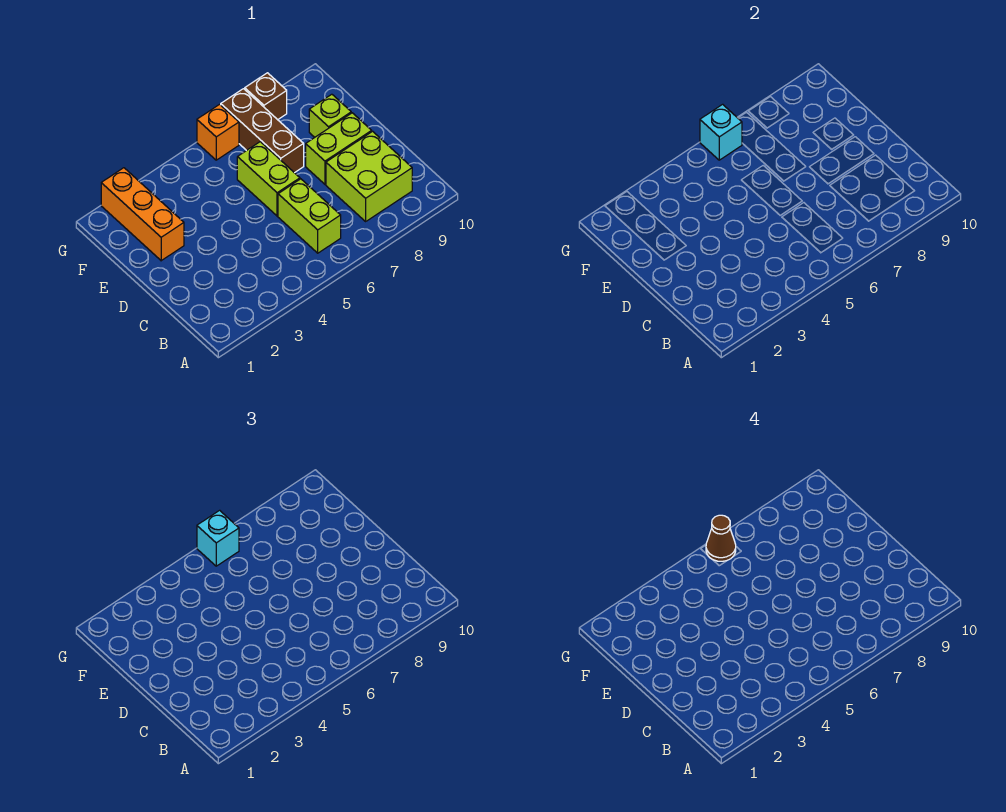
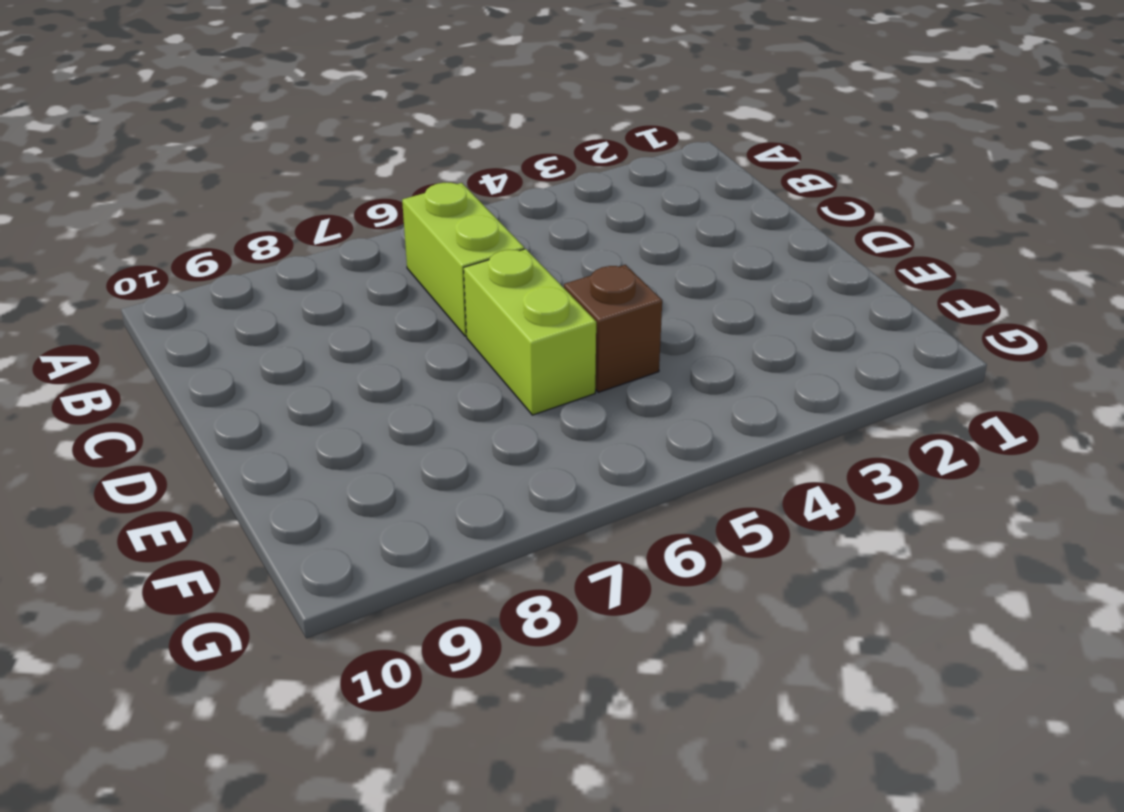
brown brick E5 level 1 -> brown brick G8 level 1
none -> lime brick B8:C9 level 1
none -> lime brick D8:D9 level 1
none -> orange brick E2:G2 level 1

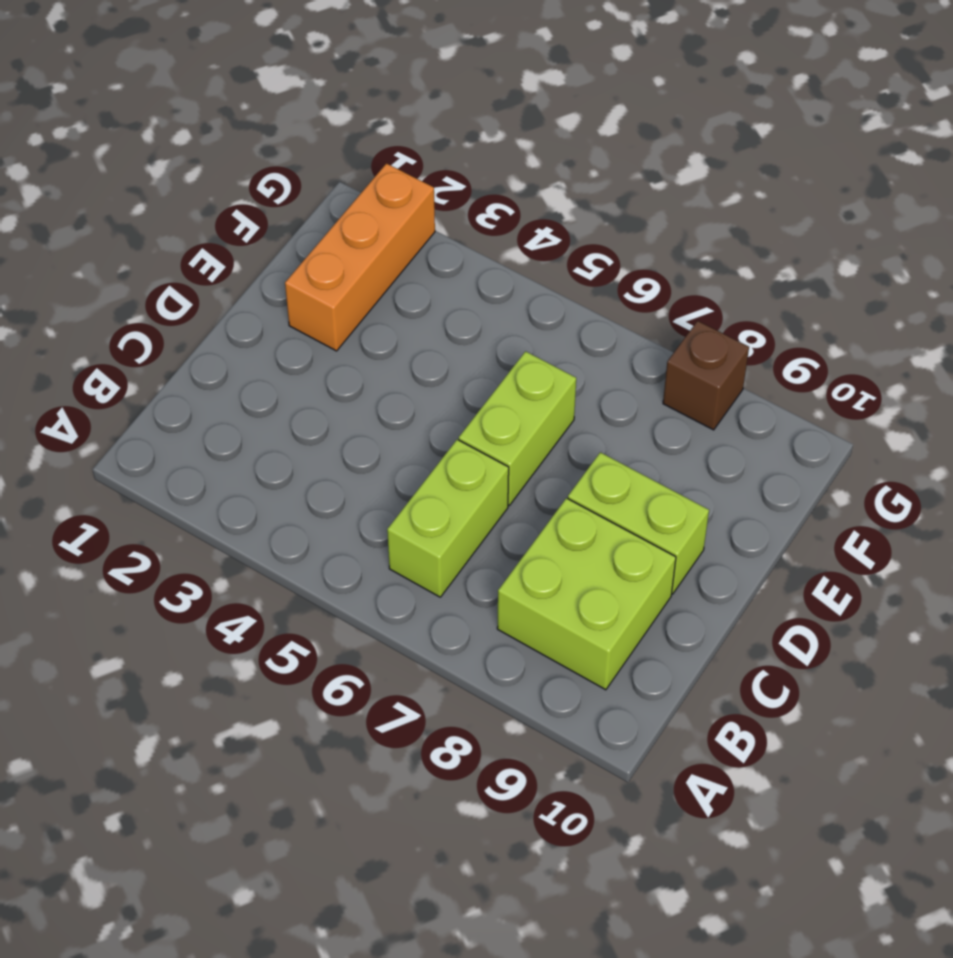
none -> brown brick E7:G7 level 1
none -> lime brick E9 level 1
none -> orange brick G6 level 1

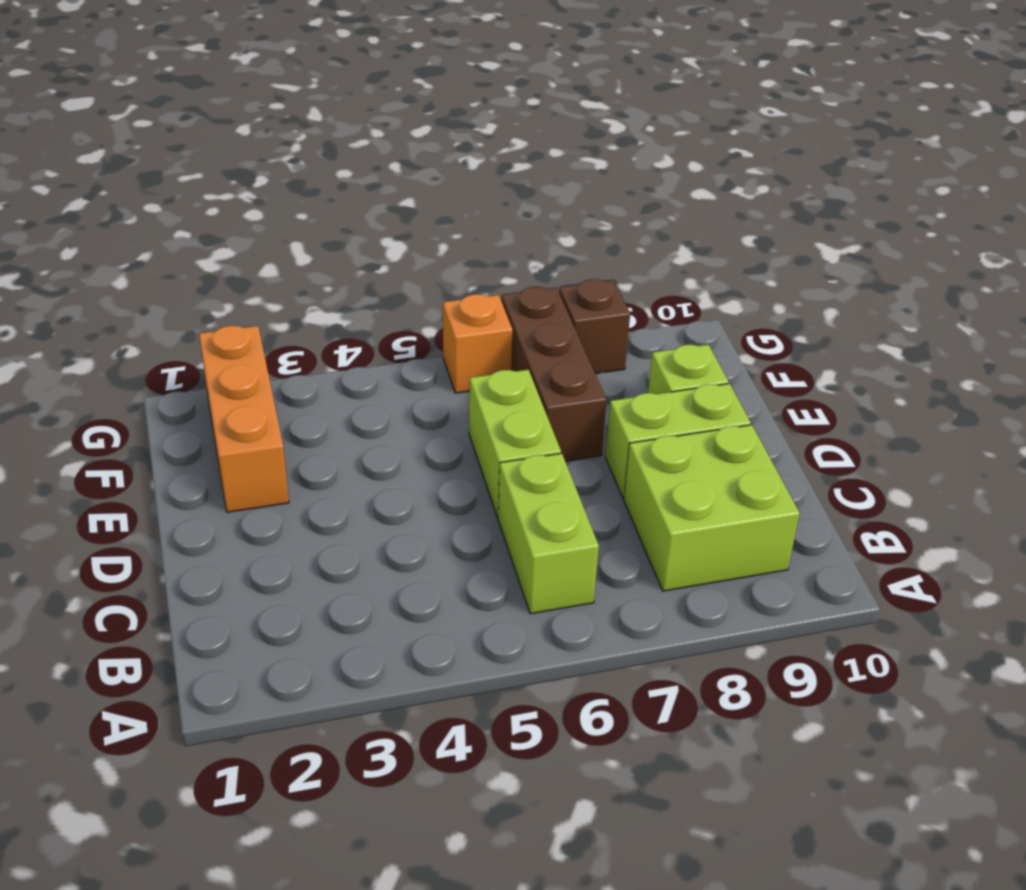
none -> cyan brick G6 level 2
none -> cyan brick G6 level 3
none -> brown cone G6 level 4

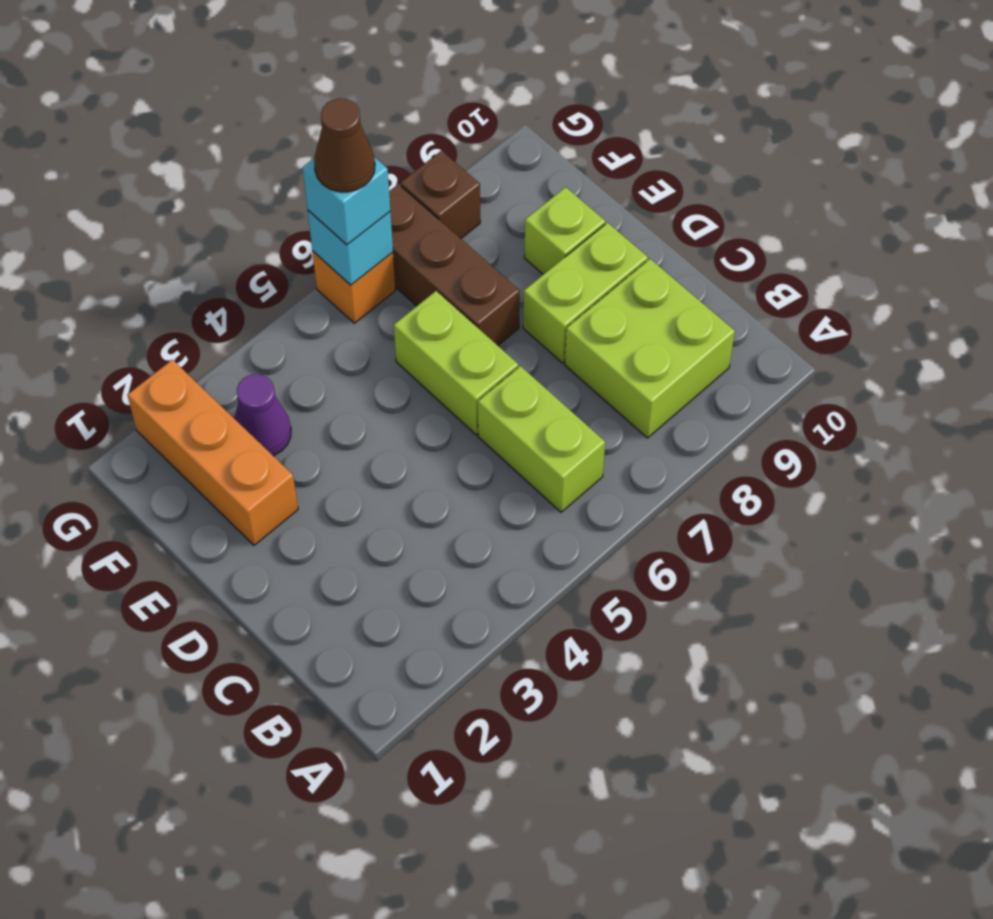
purple cone F3 level 1 -> none

